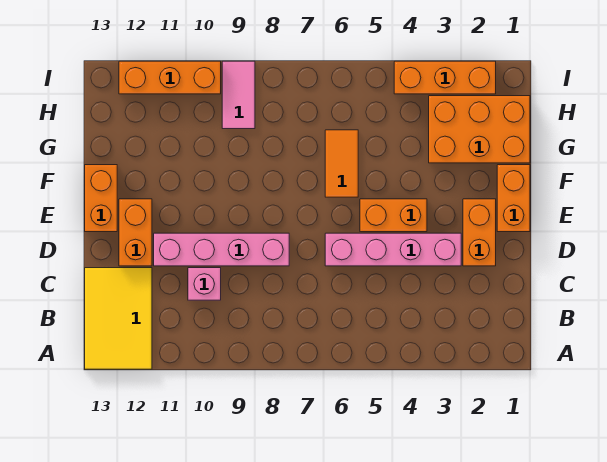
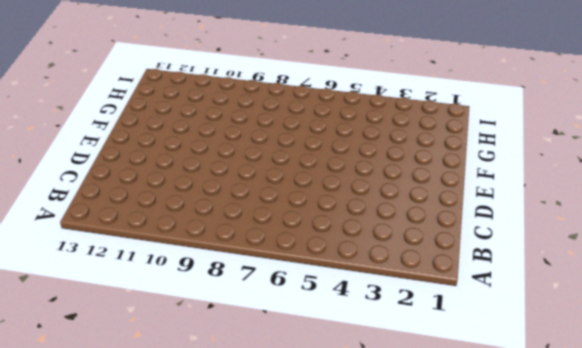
none -> yellow tile A12:C13 level 1
none -> pink brick C10 level 1
none -> orange brick D2:E2 level 1

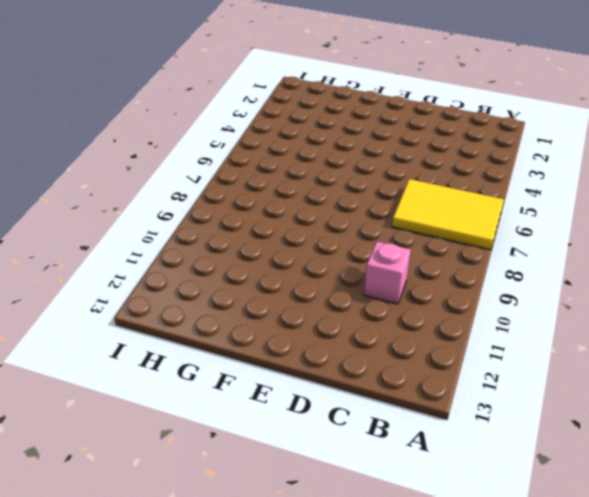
yellow tile A6:C7 level 1 -> yellow tile A12:C13 level 1
none -> orange brick D2:E2 level 1
none -> pink brick D3:D6 level 1
none -> pink brick D8:D11 level 1

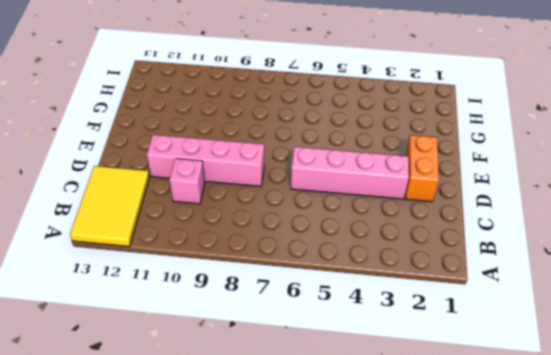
none -> orange brick D12:E12 level 1
none -> orange brick E1:F1 level 1
none -> orange brick E4:E5 level 1

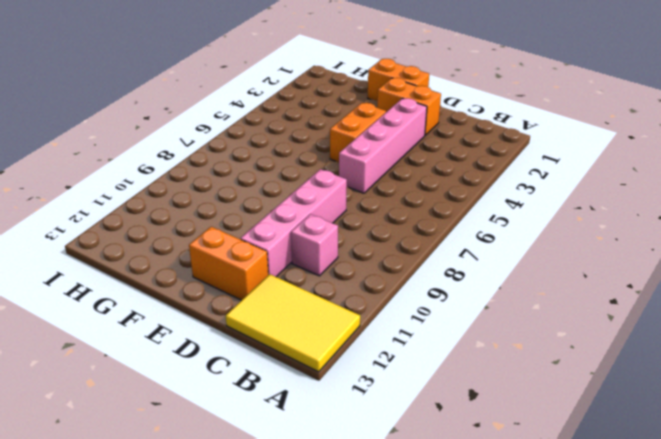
none -> orange brick E13:F13 level 1
none -> orange tile F6:G6 level 1
none -> orange brick G1:H3 level 1

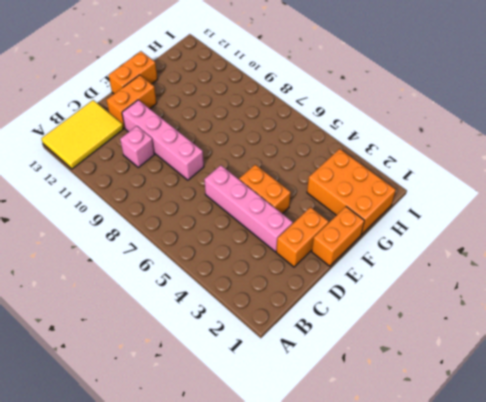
none -> orange tile F6:G6 level 1
none -> pink tile H9:I9 level 1
none -> orange brick I2:I4 level 1

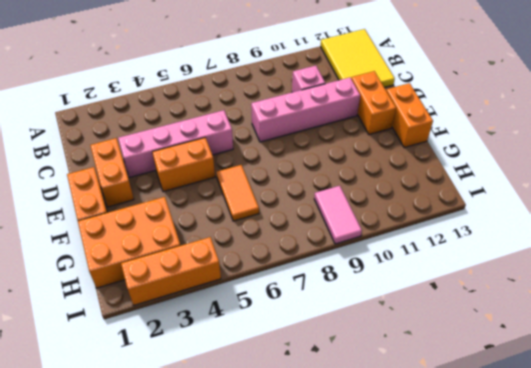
none -> orange brick I10:I12 level 1

